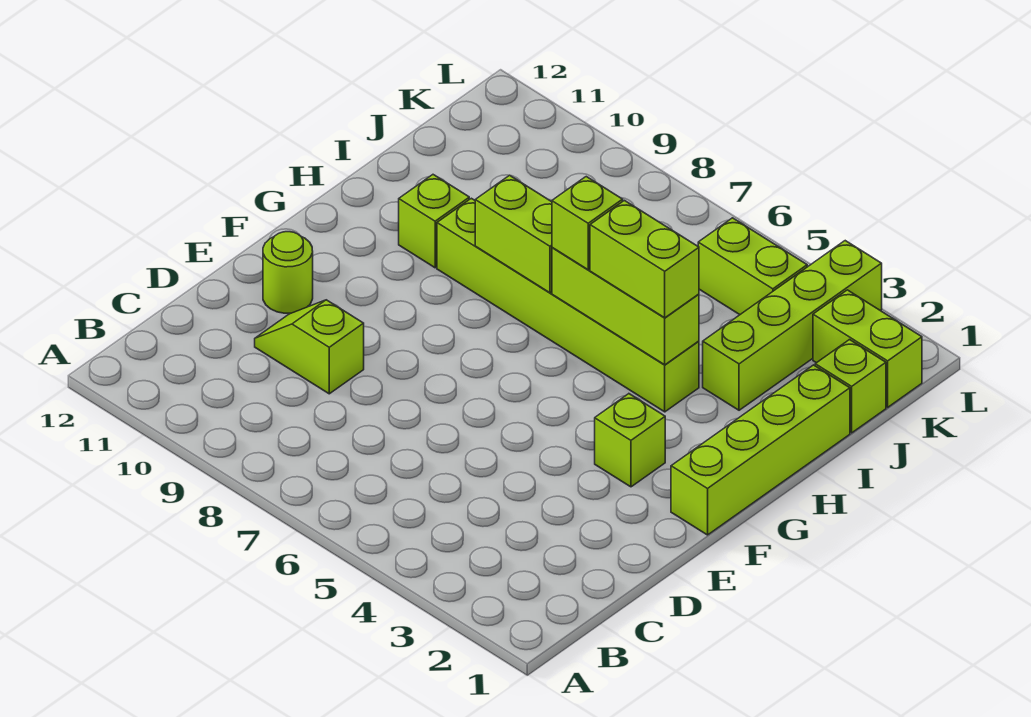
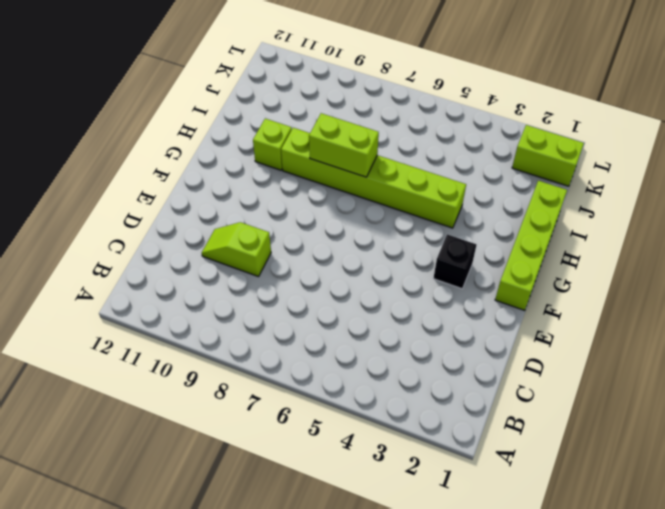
black brick F3 level 1 -> lime brick F3 level 1
none -> lime round brick E11 level 1
none -> lime brick I3:L3 level 1
none -> lime brick J1 level 1

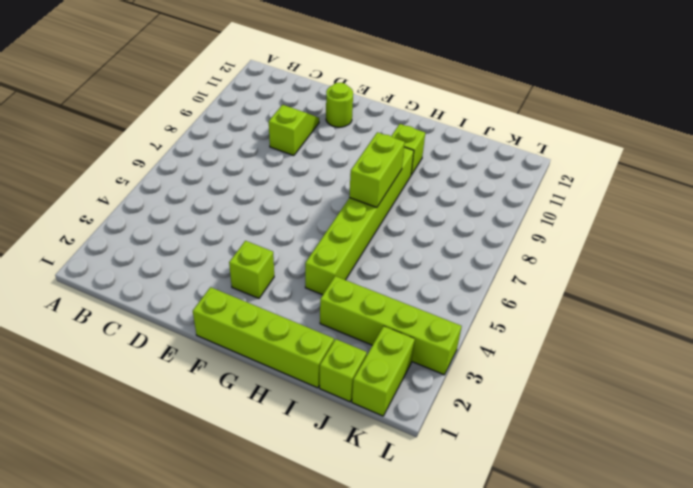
none -> lime brick K4:K5 level 1
none -> lime brick H4:H6 level 2
none -> lime brick H4:H5 level 3

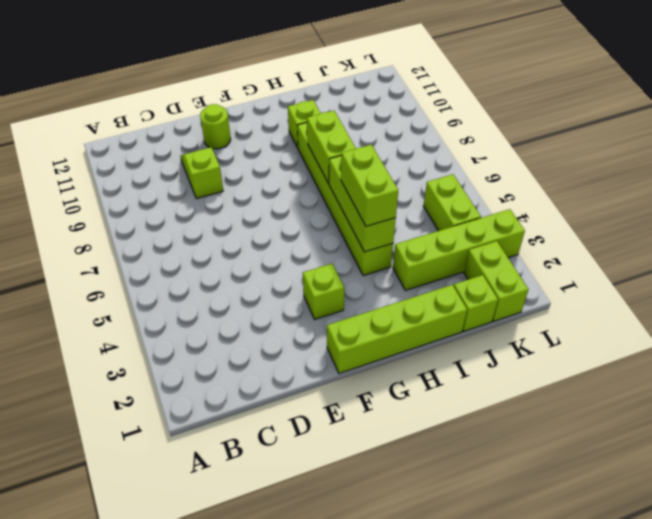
none -> lime brick H6 level 3

